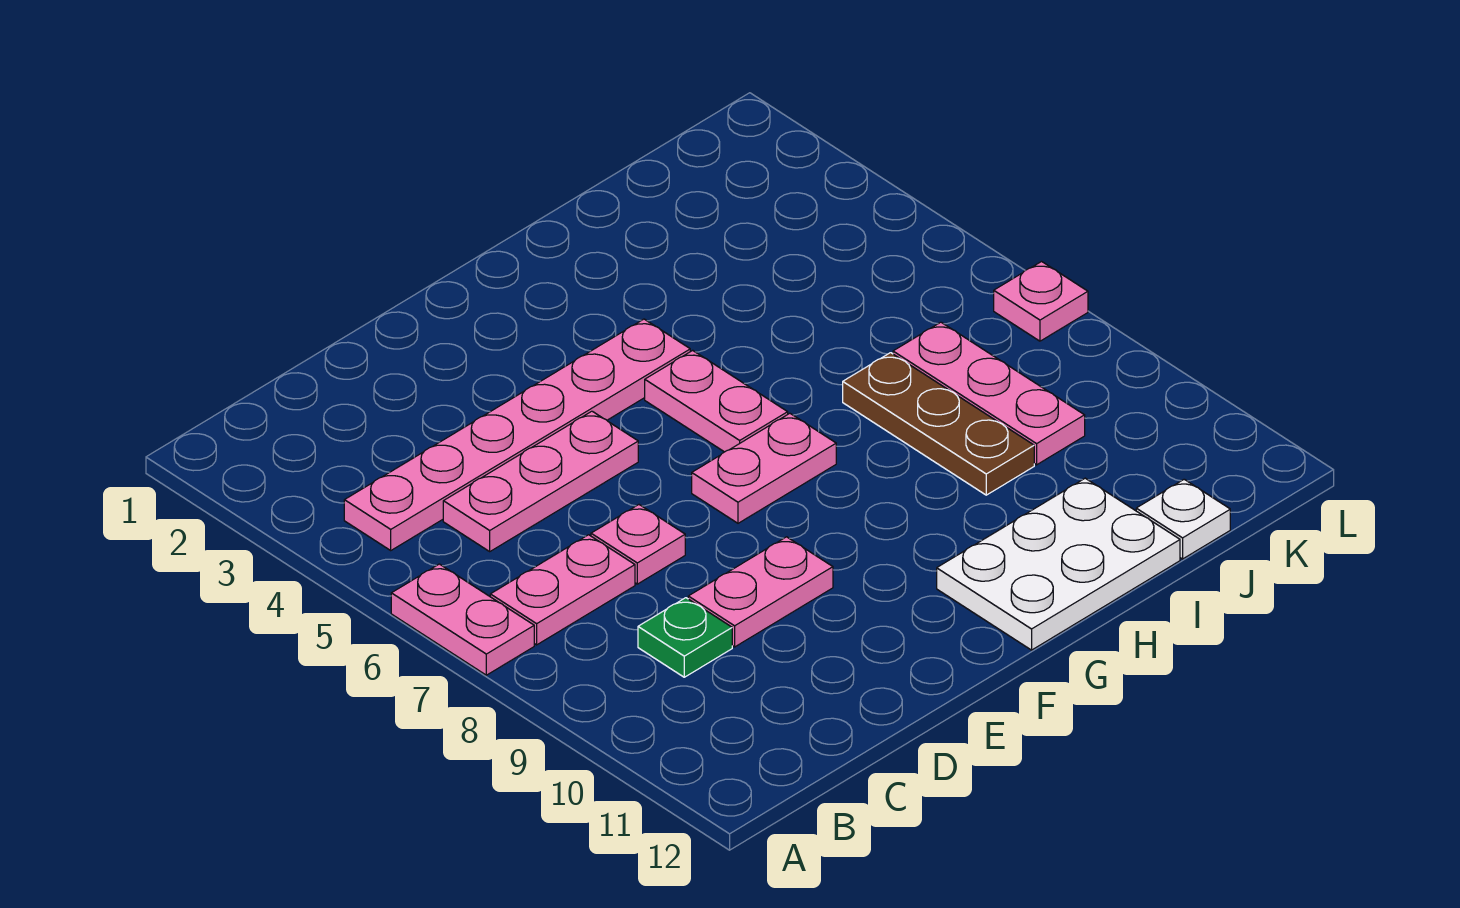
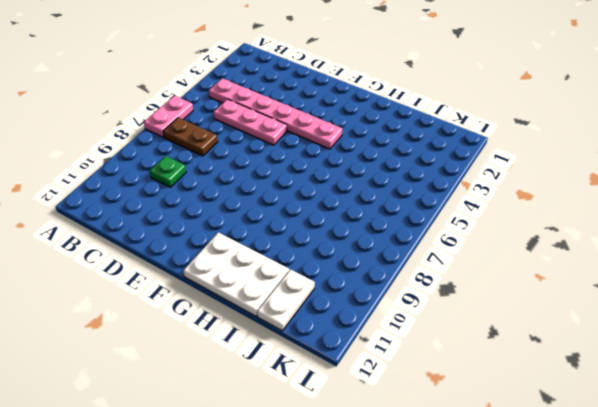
brown plate B7:C7 level 1 -> pink plate B7:C7 level 1
white plate J11:J12 level 1 -> white plate J12 level 1
none -> pink plate D7 level 1
none -> pink plate D9:E9 level 1
none -> pink plate F7:G7 level 1

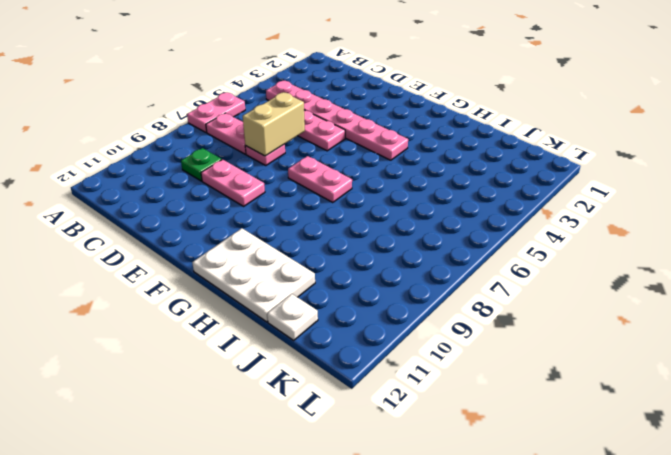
tan brick D6:D7 level 2 -> none
none -> pink plate G5:G6 level 1
none -> brown plate I7:I9 level 1
none -> pink plate J7:J9 level 1

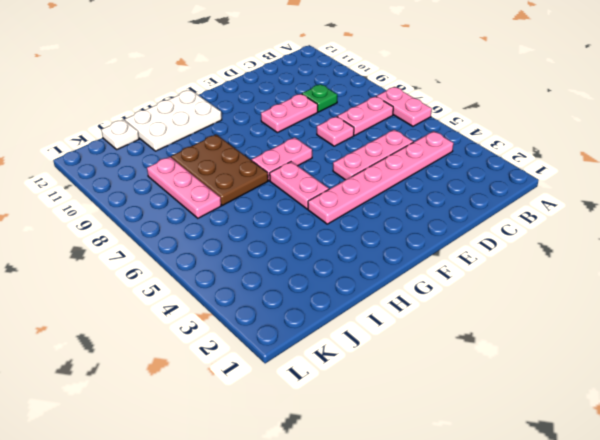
brown plate H7:I9 level 1 -> brown plate I7:I9 level 1
none -> pink plate L7 level 1

